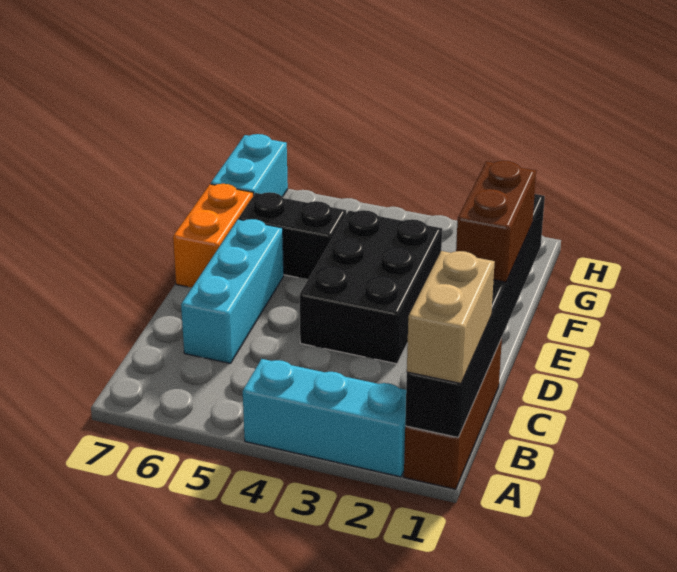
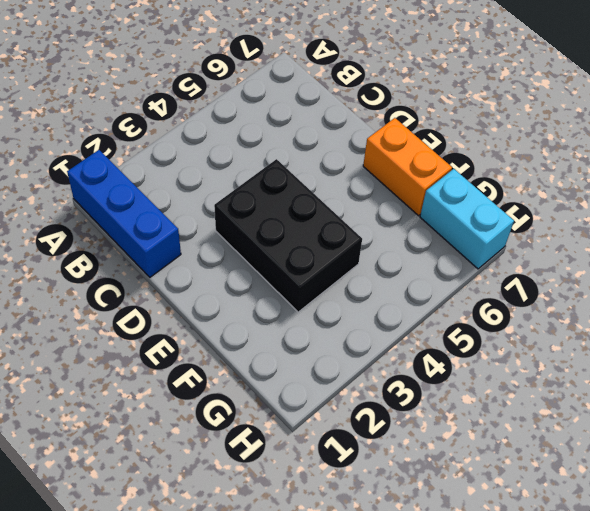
blue brick A1:C1 level 1 -> brown brick A1:C1 level 1
none -> cyan brick A2:A4 level 1
none -> cyan brick C6:E6 level 1

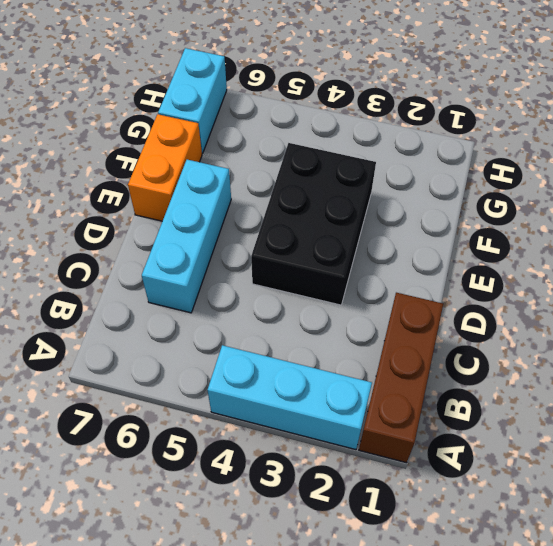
none -> black brick F5:F6 level 1
none -> black brick A1:F1 level 2

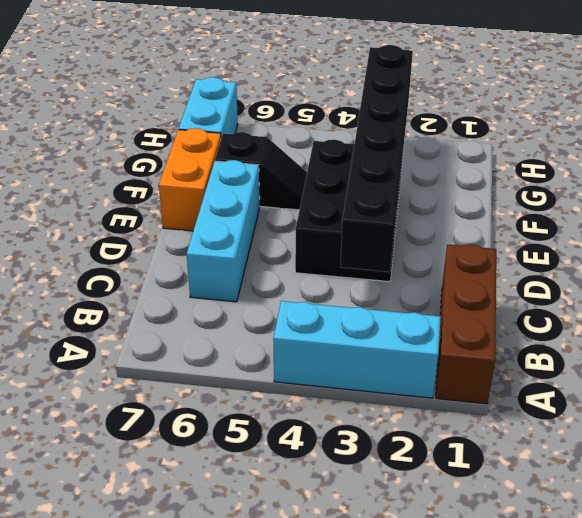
black brick C3:H3 level 2 -> black brick A1:F1 level 2
black slope F5:F6 level 1 top 6 -> black brick F5:F6 level 1
none -> tan brick A1:B1 level 3
none -> brown brick D1:E1 level 3

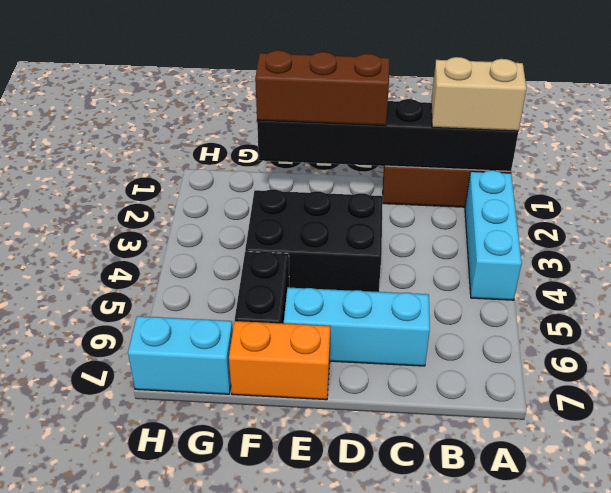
brown brick D1:F1 level 3 -> brown brick D1:E1 level 3

